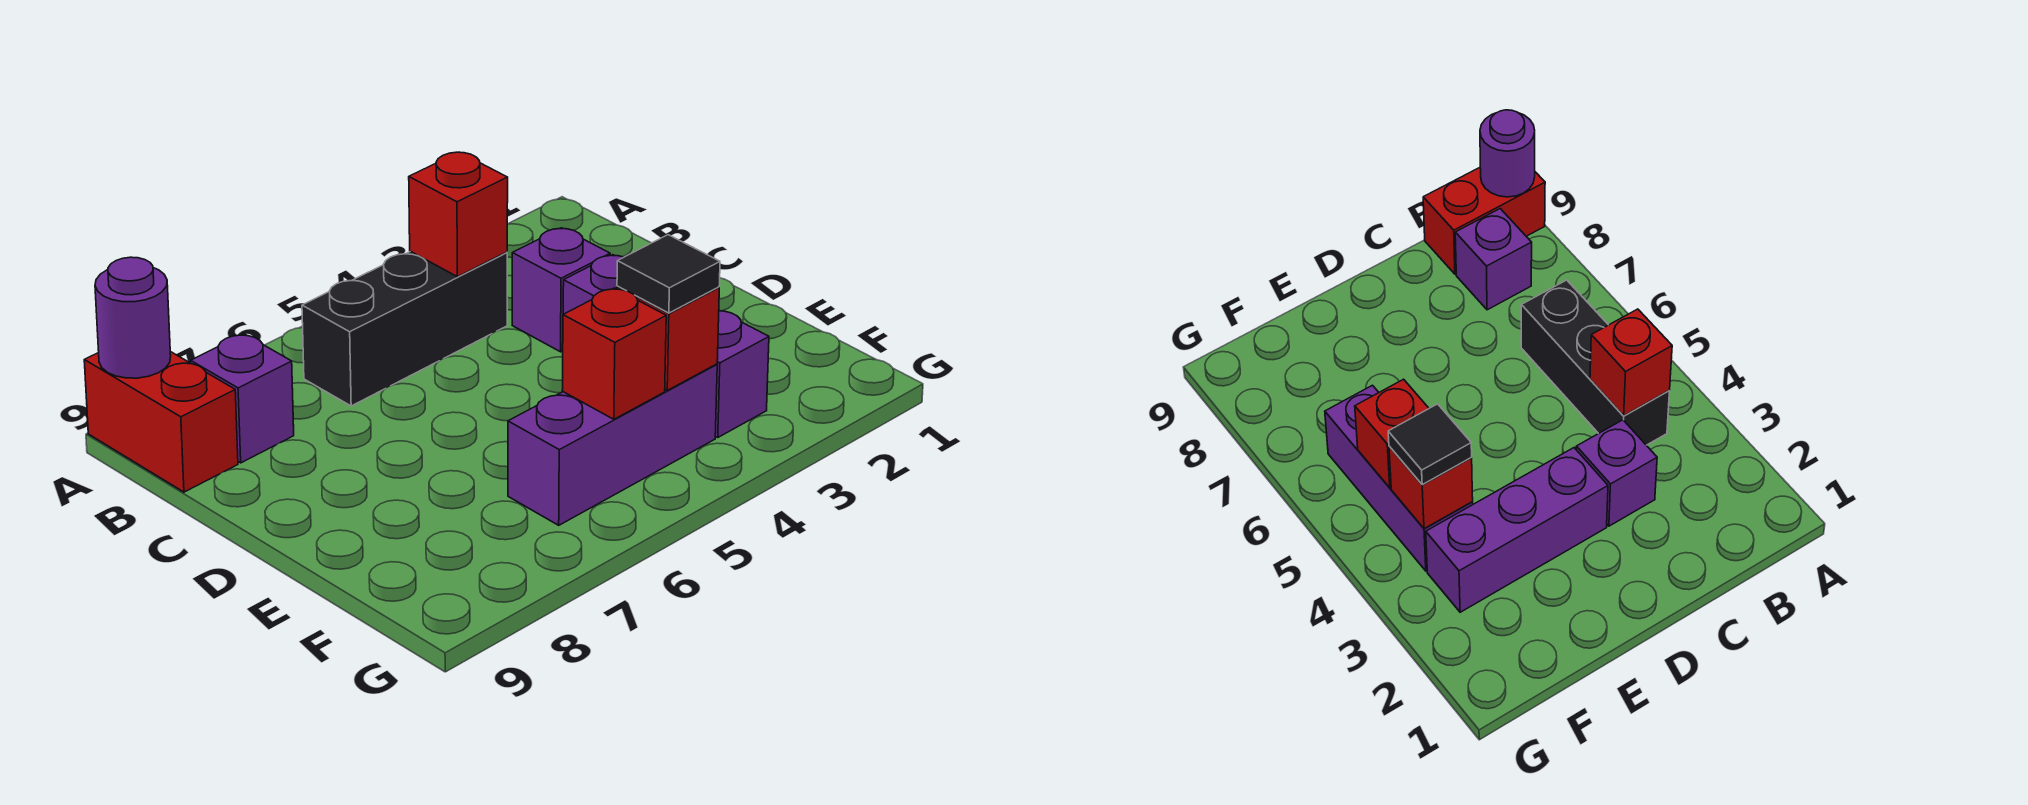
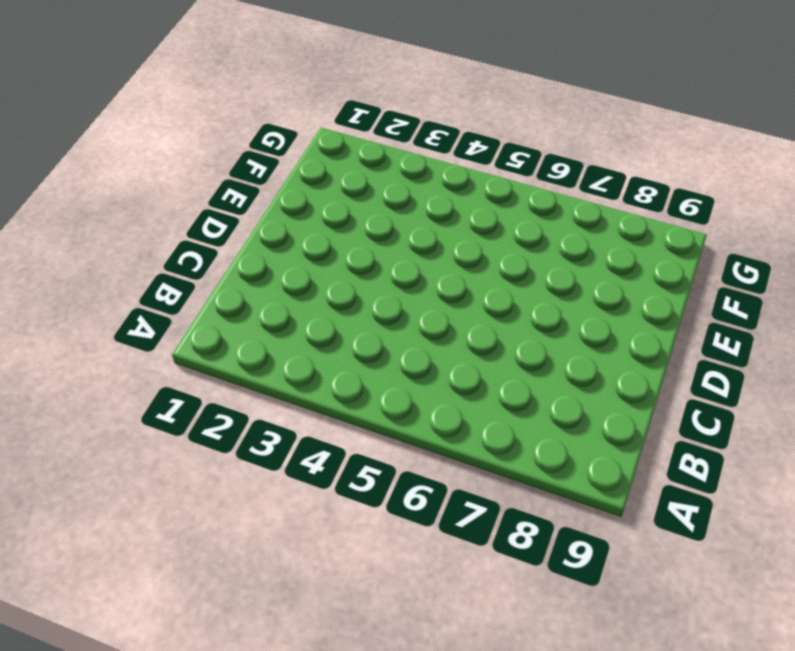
none -> red brick A9:B9 level 1
none -> black brick B4:B6 level 1

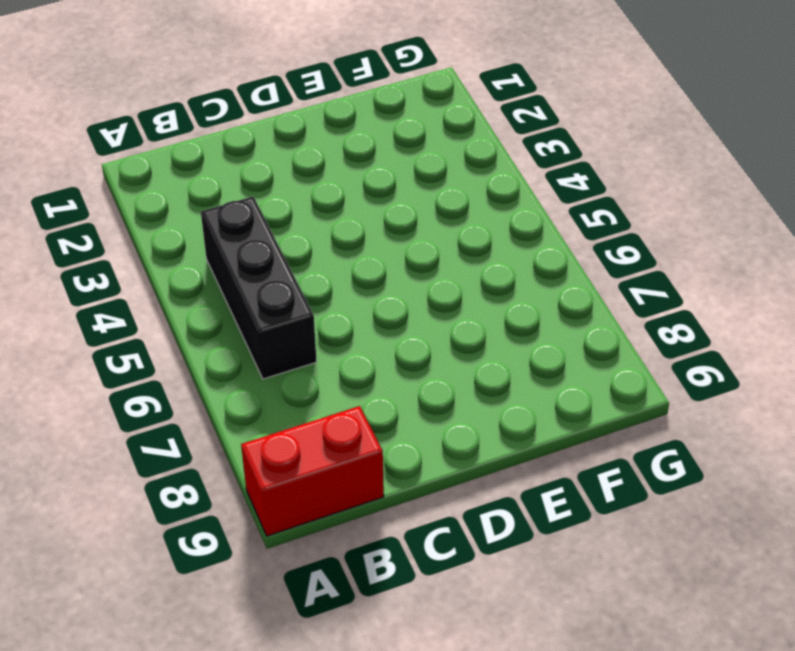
none -> purple brick B8 level 1
none -> purple brick C3 level 1

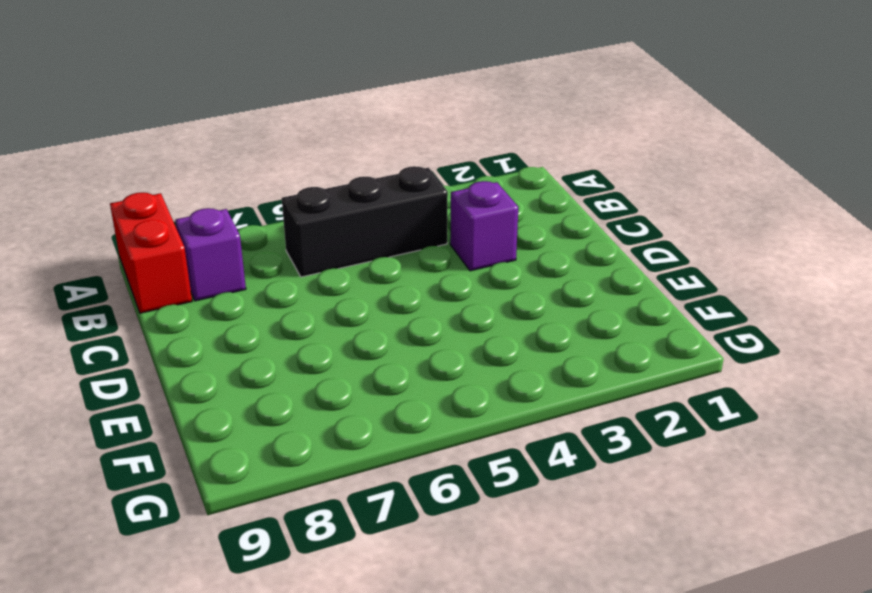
none -> purple brick D3:F3 level 1
none -> purple brick F4:F6 level 1

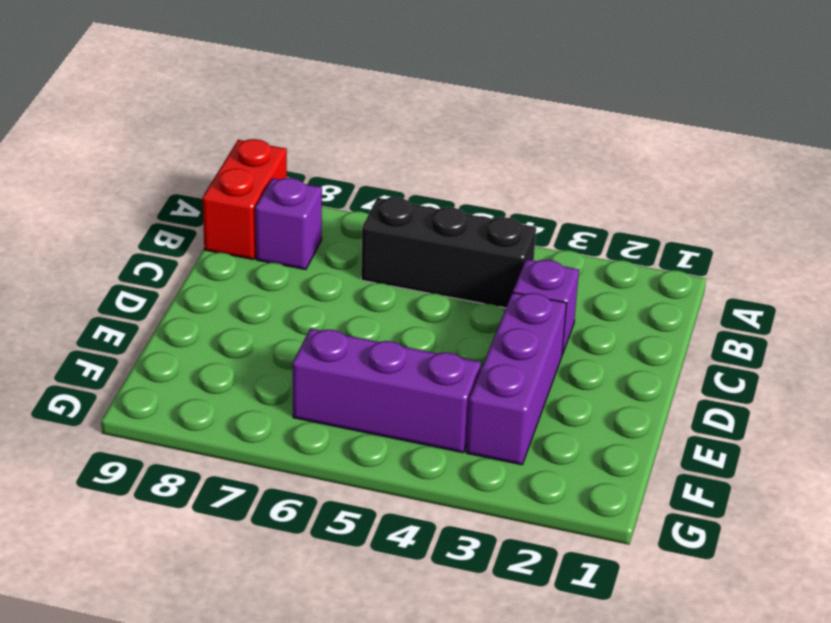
none -> purple round brick A9 level 2
none -> red brick B4 level 2

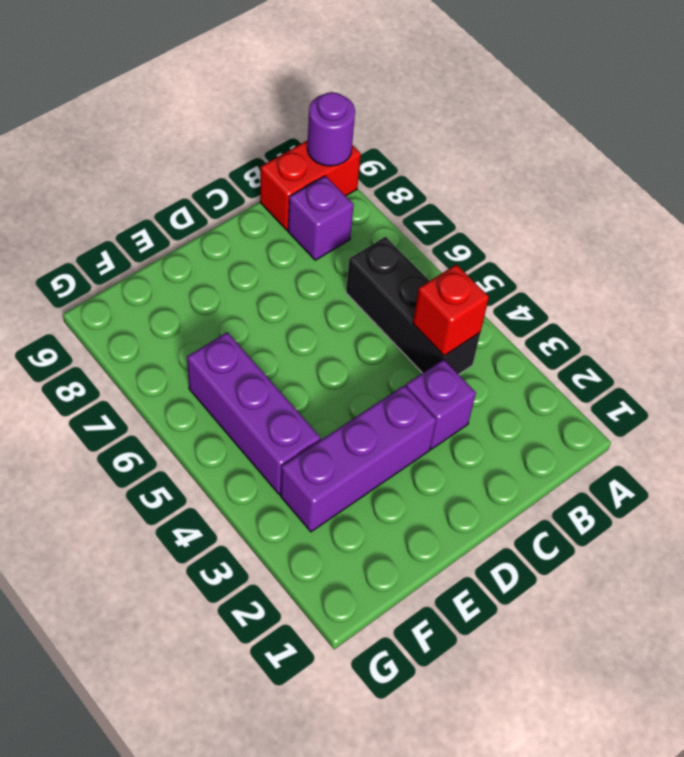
none -> red brick F4 level 2
none -> red brick F5 level 2

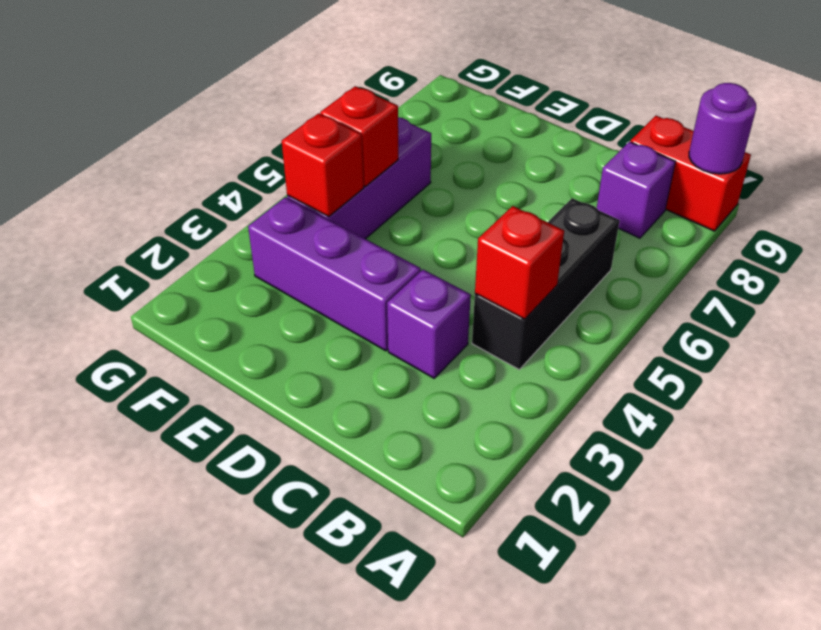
none -> black tile F4 level 3

